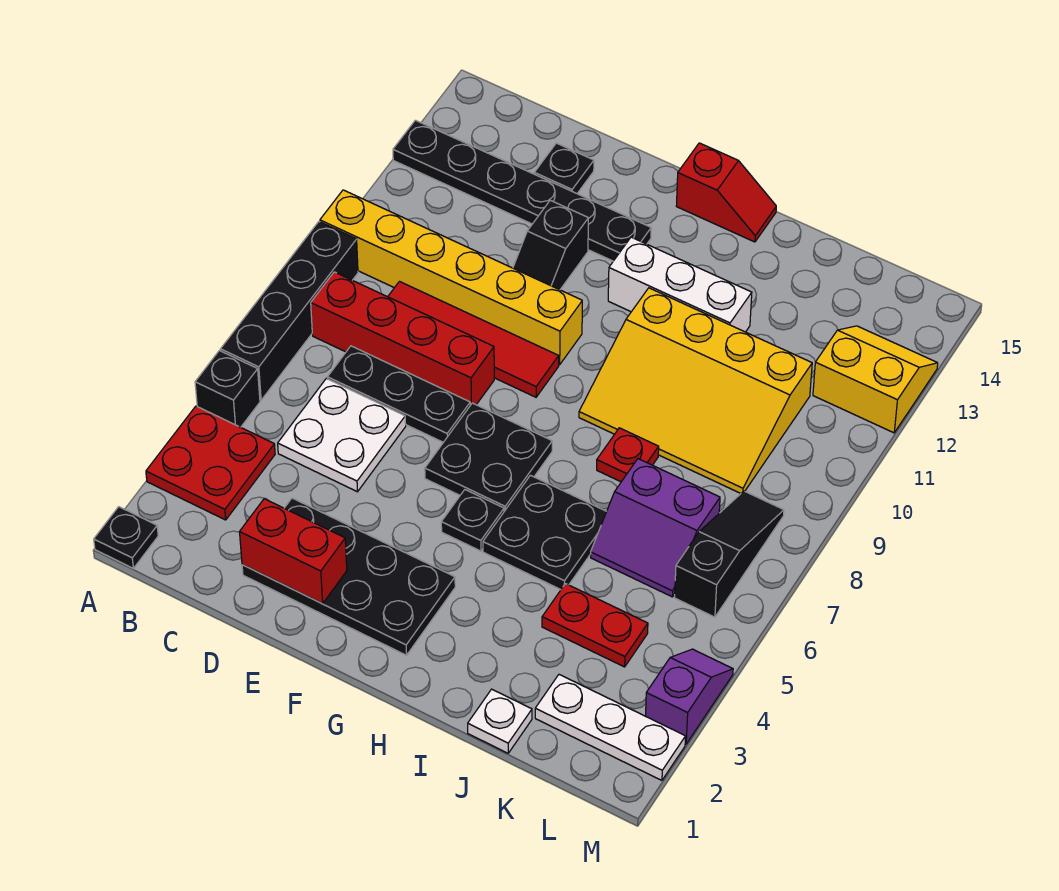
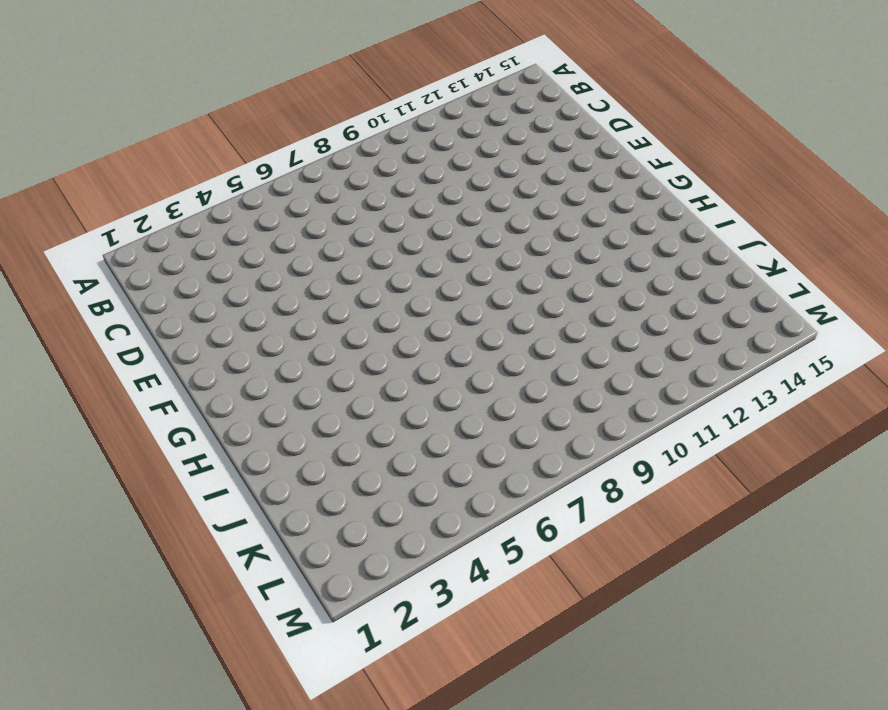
none -> black plate A1 level 1
none -> red plate A3:B4 level 1
none -> black brick A5 level 1

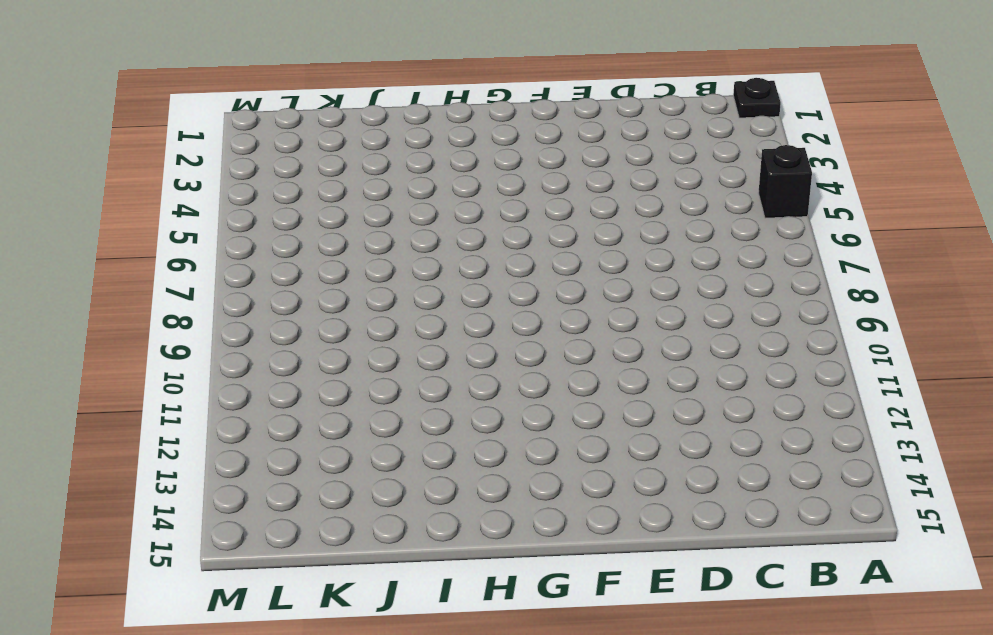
none -> red plate A3:B4 level 1
none -> black brick A6:A9 level 1
none -> yellow brick A10:F10 level 1

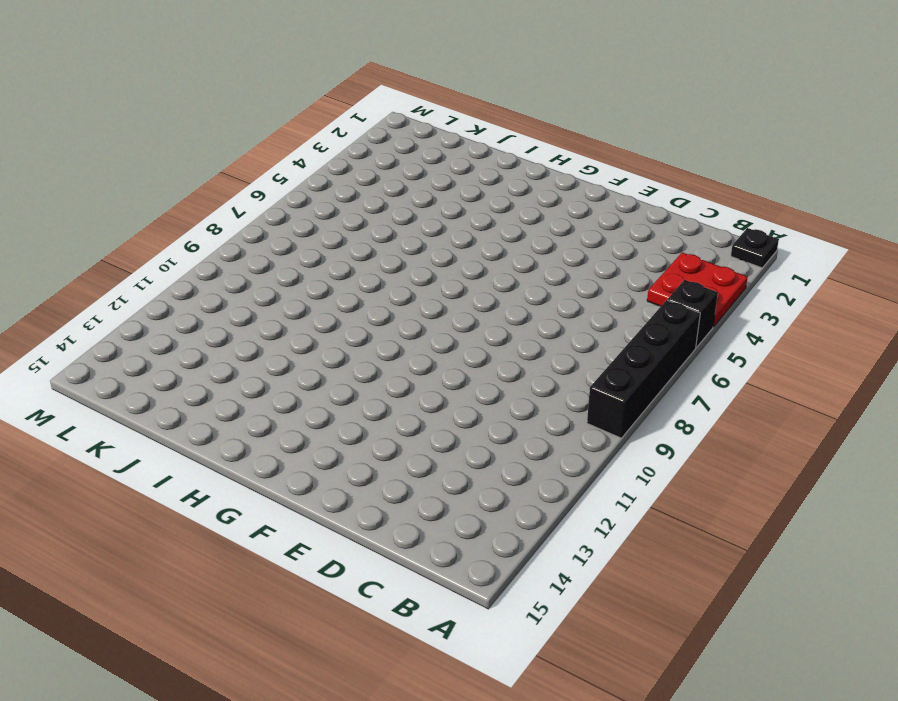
none -> yellow brick A10:F10 level 1
none -> black plate A13:F13 level 1
none -> red brick B8:E8 level 1

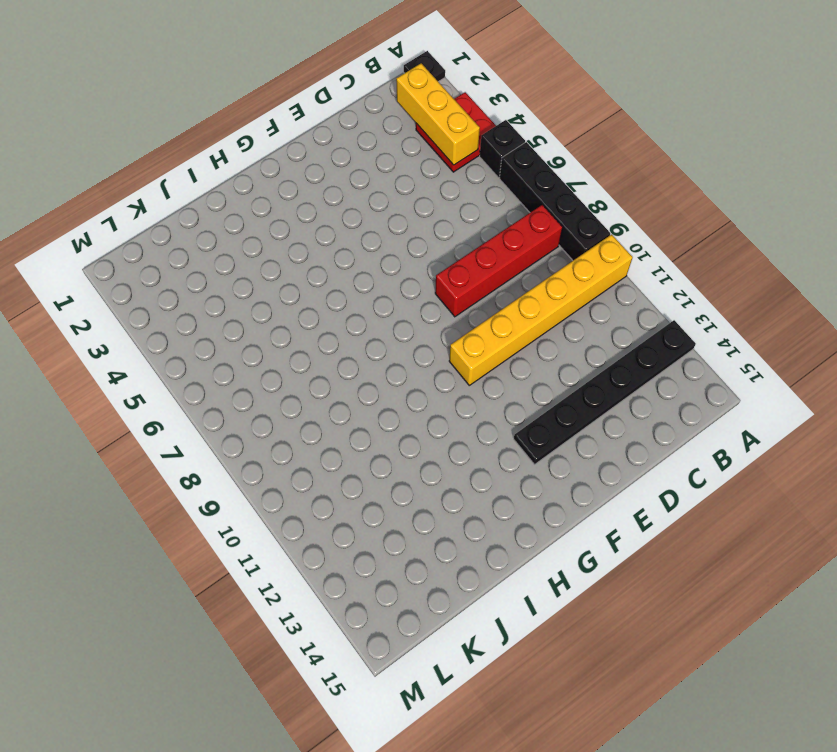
yellow brick B2:B4 level 2 -> none
none -> white plate C5:D6 level 1
none -> black plate C7:E7 level 1
none -> red tile C9:F9 level 1

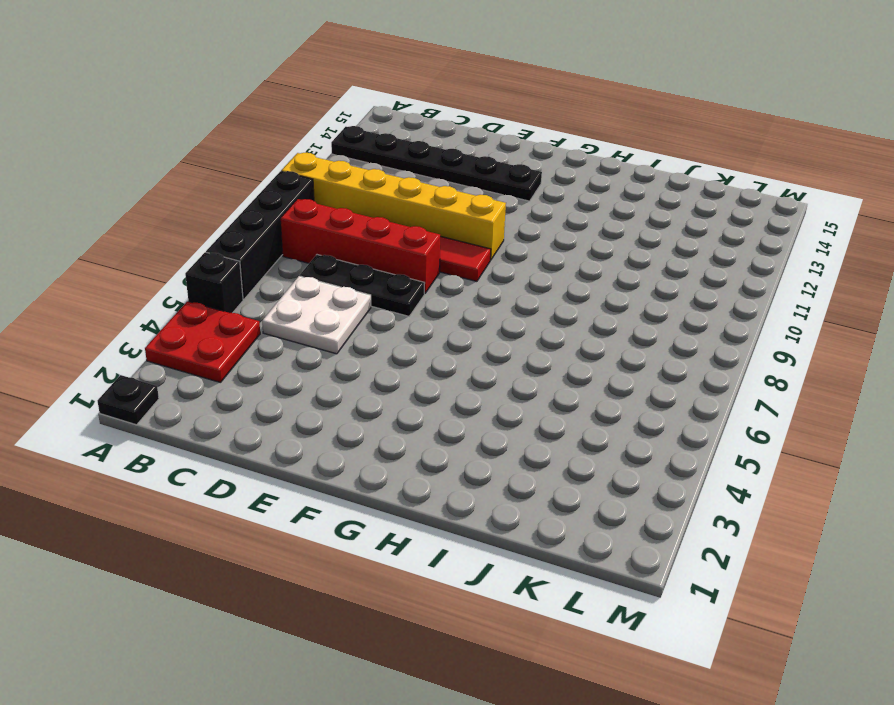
none -> black plate D2:G3 level 1
none -> black plate D14 level 1
none -> black slope E11:E12 level 1 top 12

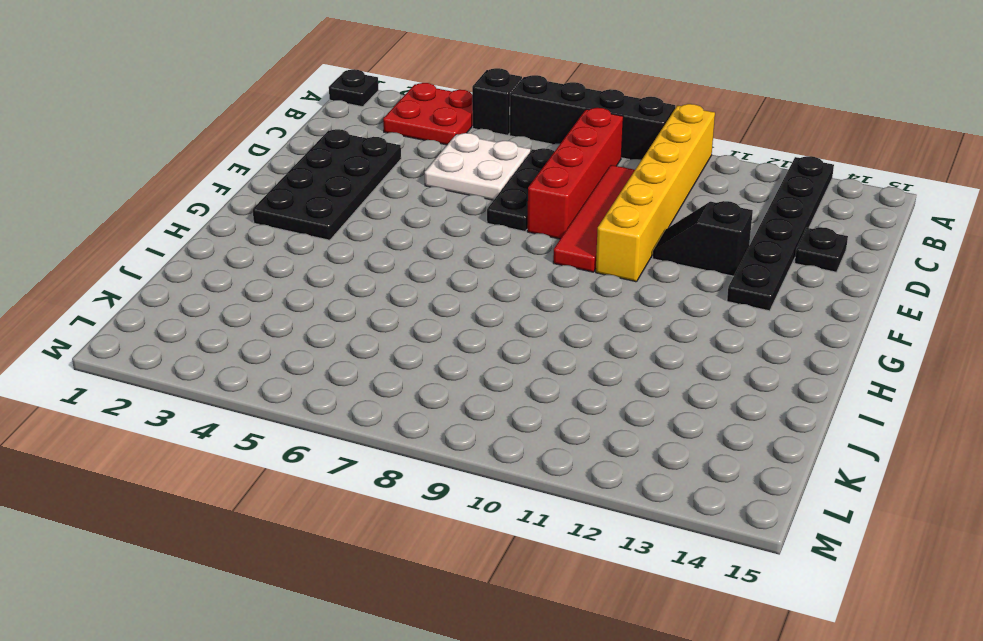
none -> black plate F6:G7 level 1
none -> black plate G5 level 1
none -> white brick G12:I12 level 1

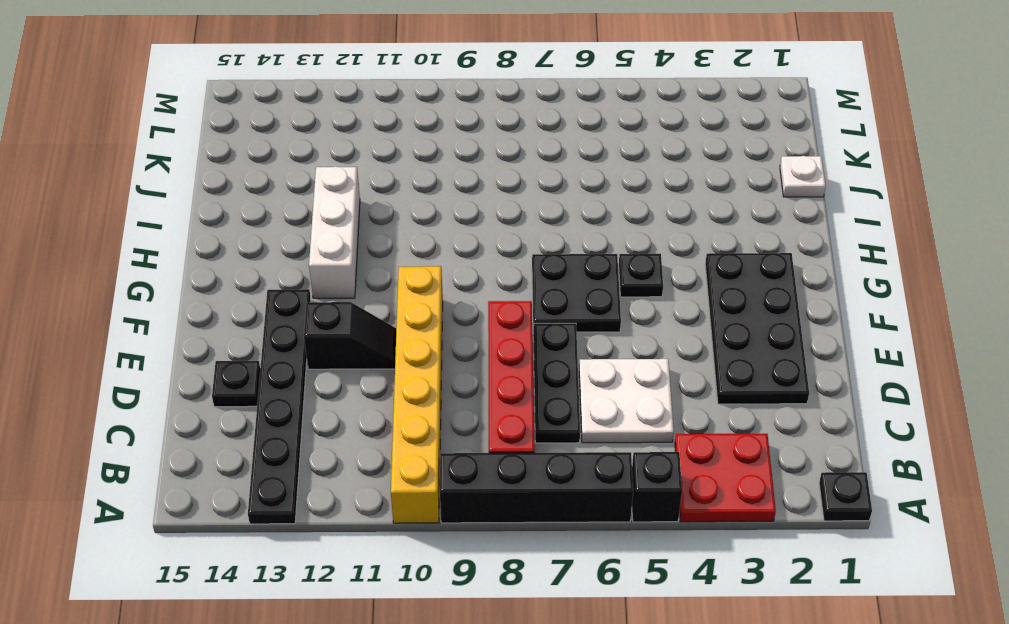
none -> red tile C9:F9 level 1
none -> red slope G15:H15 level 1 top G
none -> black plate H5:I6 level 1

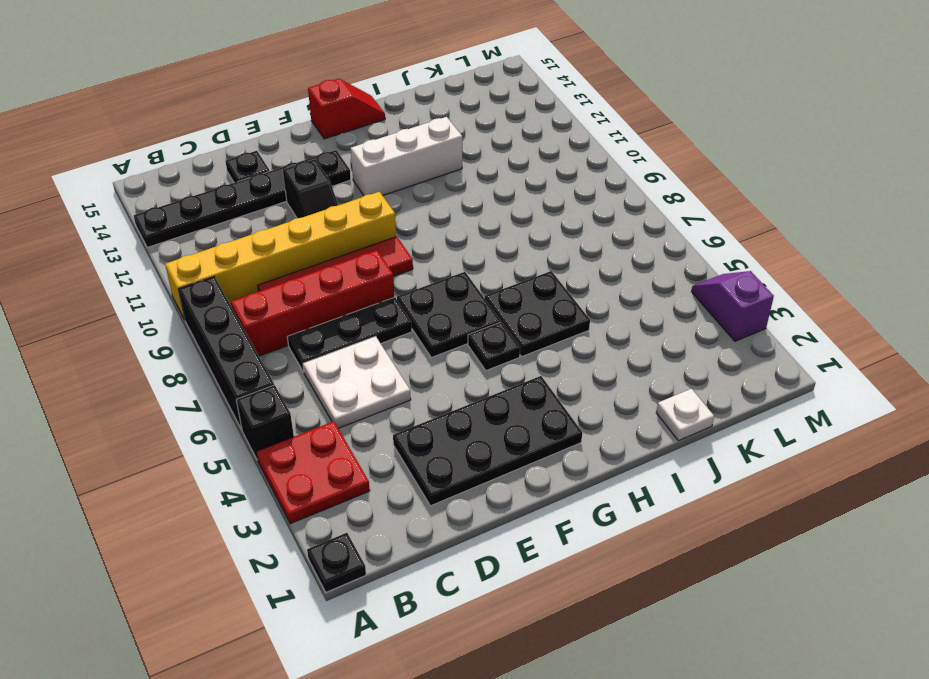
none -> yellow slope H9:K11 level 1 top 11
none -> red plate I8 level 1
none -> red plate J4:K4 level 1

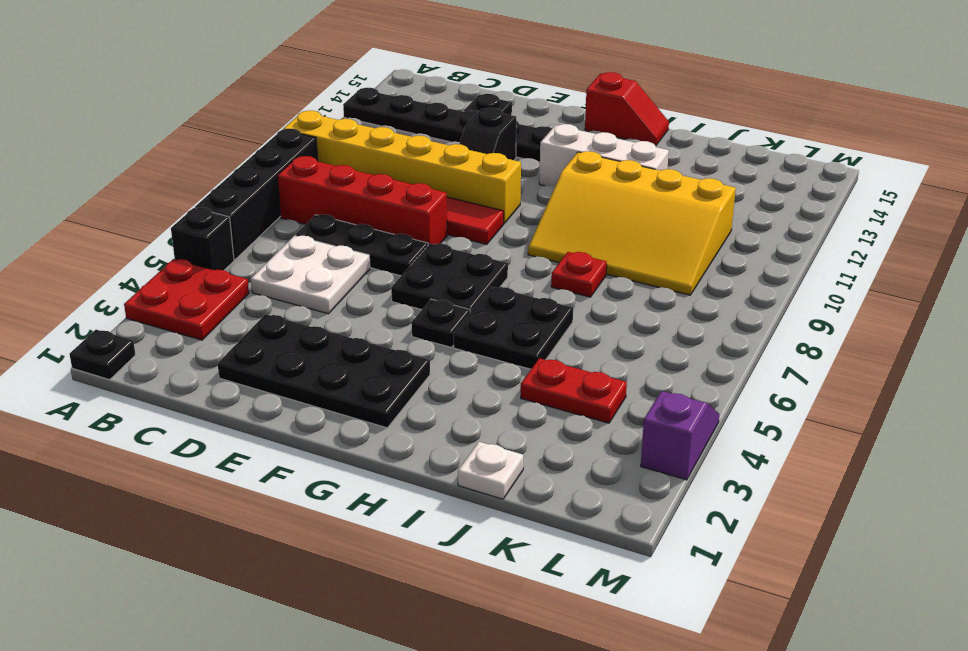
none -> purple slope J6:K7 level 1 top 7
none -> white plate K2:M2 level 1
none -> black slope L6:L8 level 1 top 6

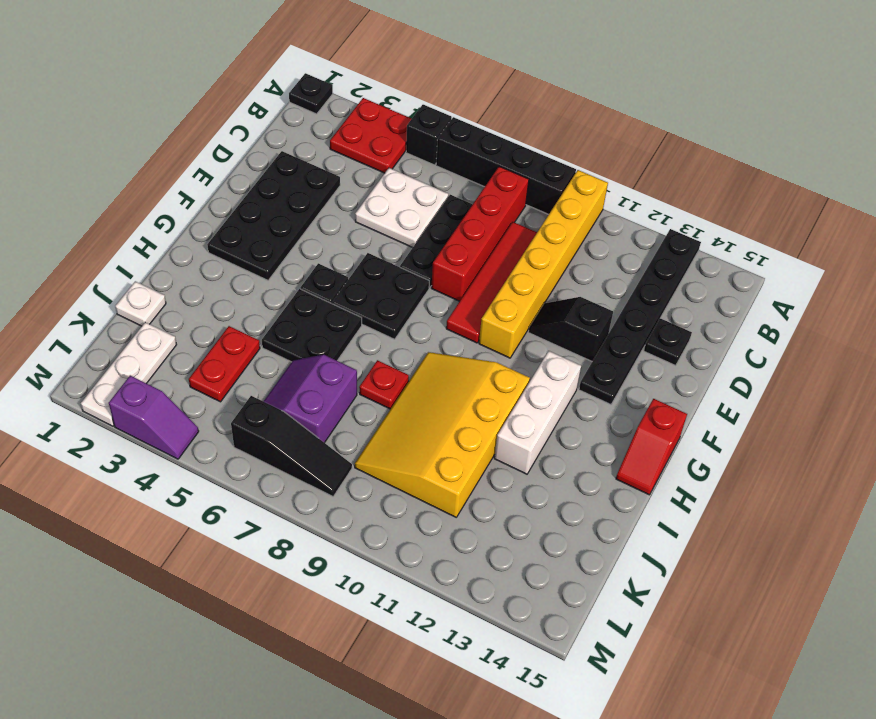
none -> yellow slope L12:M13 level 1 top 12
none -> red brick D2:E2 level 2

